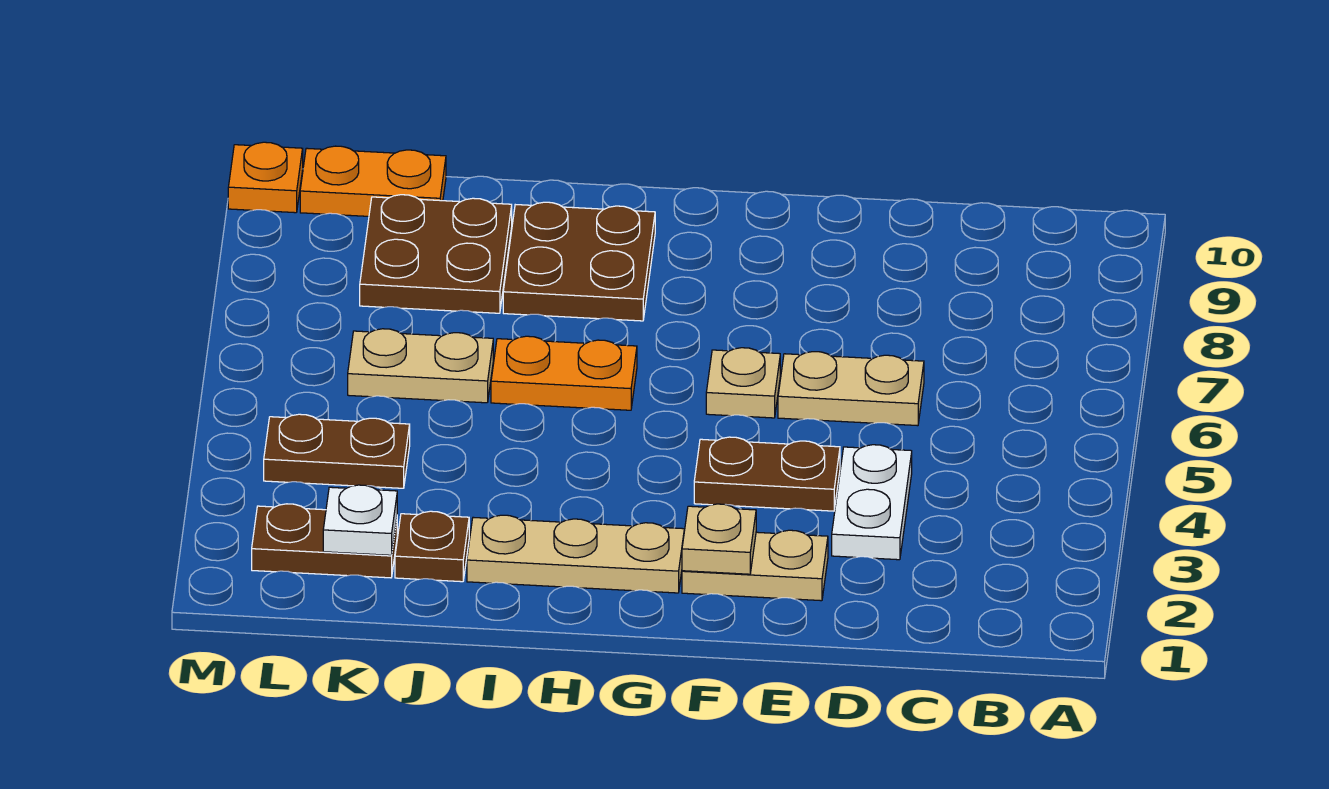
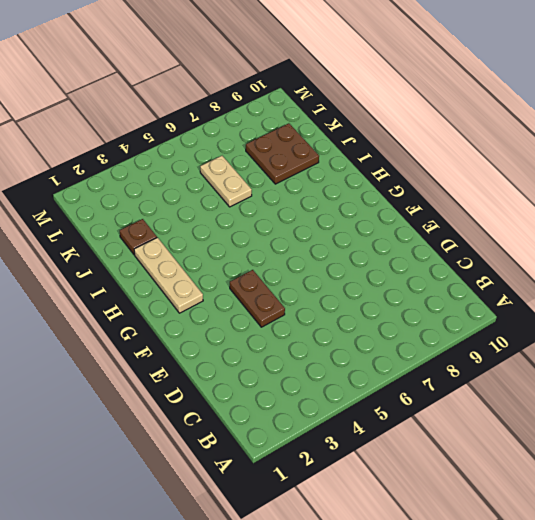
none -> white plate D3:D4 level 1
none -> tan plate D6:E6 level 1
none -> tan plate E2:F2 level 1

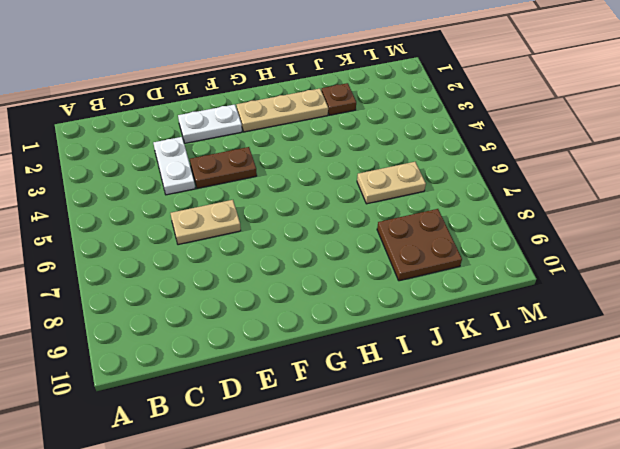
white plate E2:F2 level 1 -> tan plate E2:F2 level 1
none -> tan plate F6 level 1
none -> orange plate H6:I6 level 1
none -> brown plate H8:I9 level 1

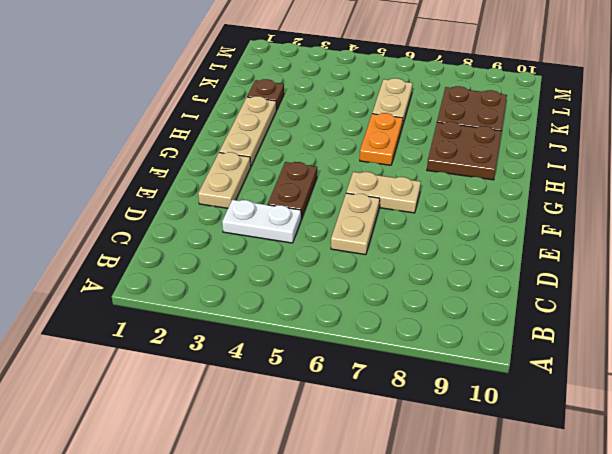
tan plate F6:F7 level 1 -> tan plate F6 level 1
none -> brown plate K2:L2 level 1
none -> brown plate K4:L4 level 1
none -> orange plate K10:L10 level 1

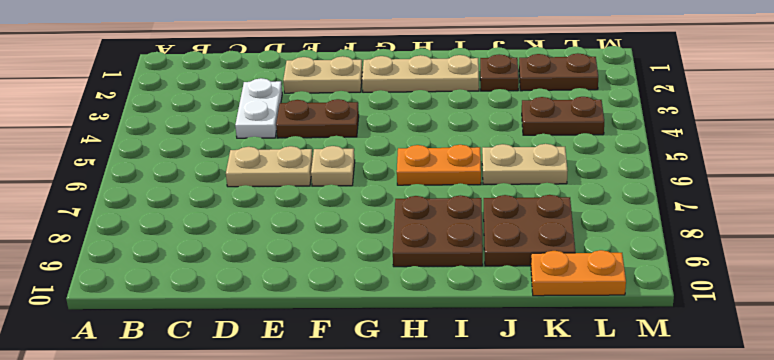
none -> orange plate M10 level 1
none -> tan plate F2 level 2
none -> white plate K2 level 2

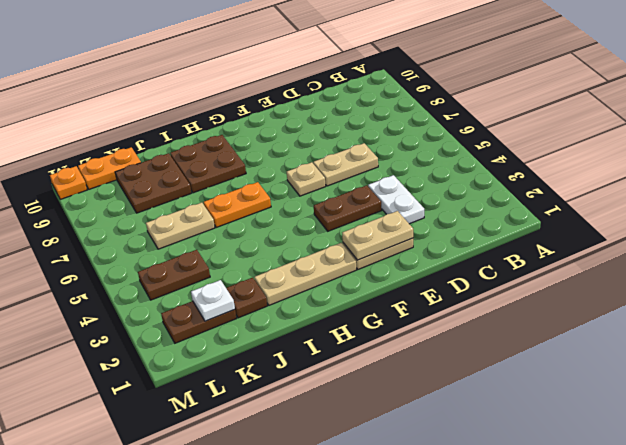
tan plate E2:F2 level 2 -> tan plate F2 level 2

